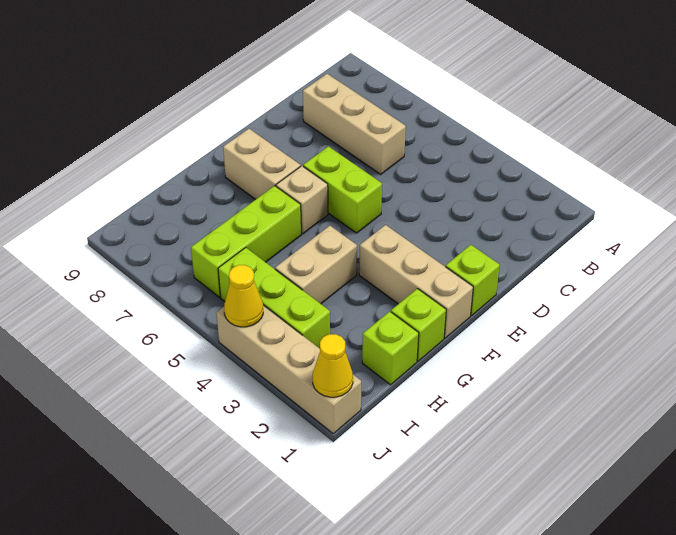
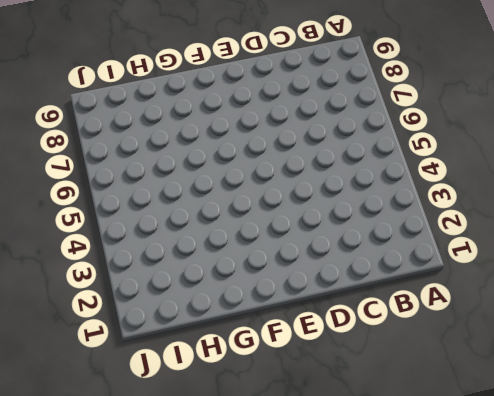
none -> tan brick C6:C8 level 1
none -> lime brick E1 level 1
none -> lime brick E5:E6 level 1

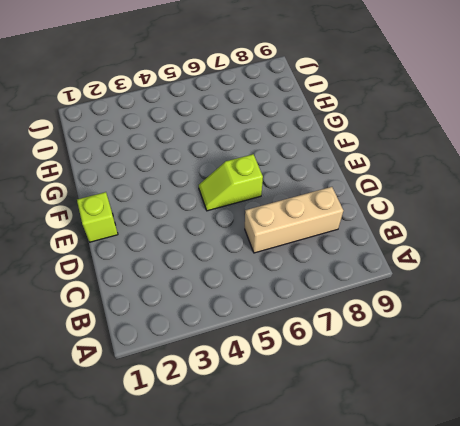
lime slope E5:E6 level 1 top 6 -> lime brick E5:E6 level 1
none -> tan brick F1:F3 level 1
none -> tan brick F6 level 1
none -> tan brick F7:F8 level 1

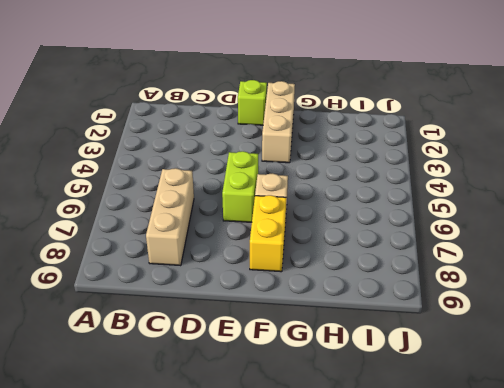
yellow brick F7:F8 level 1 -> tan brick F7:F8 level 1
none -> lime brick G1 level 1
none -> tan brick G4:H4 level 1
none -> lime brick G6:I6 level 1

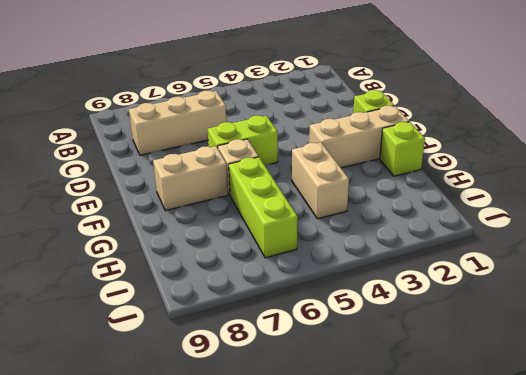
none -> lime brick H1 level 1
none -> lime brick I3:I5 level 1
none -> tan brick J1:J4 level 1

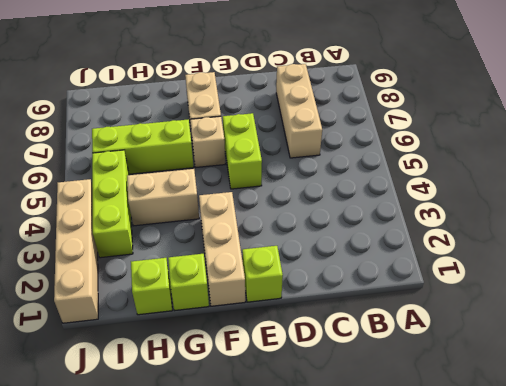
none -> yellow cone J1 level 2
none -> yellow cone J4 level 2

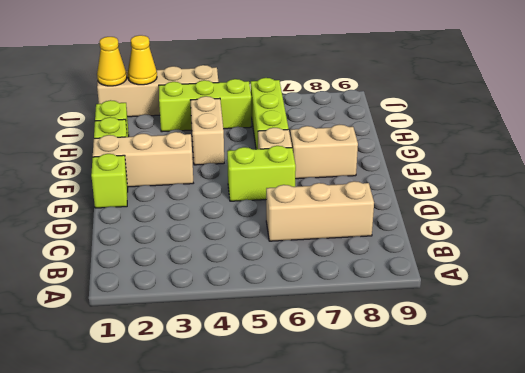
yellow cone J2 level 2 -> yellow cone J4 level 2

